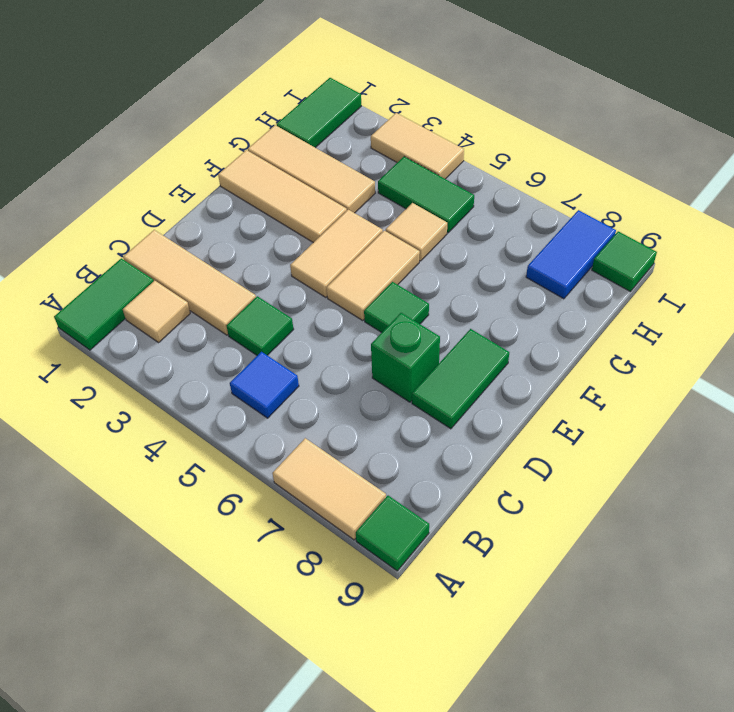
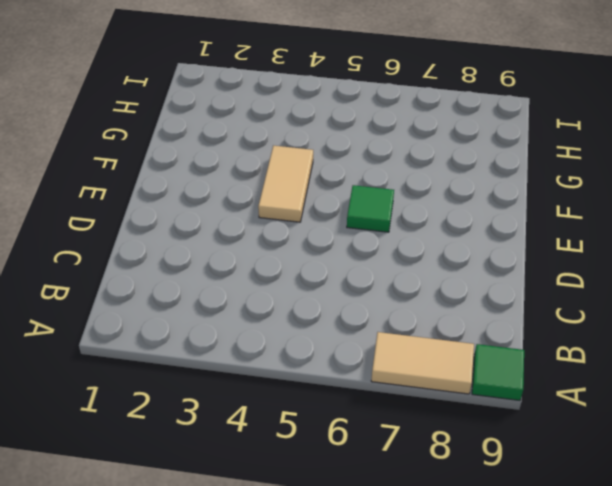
none -> green tile A1:B1 level 1
none -> tan tile B2 level 1
none -> blue tile B5 level 1

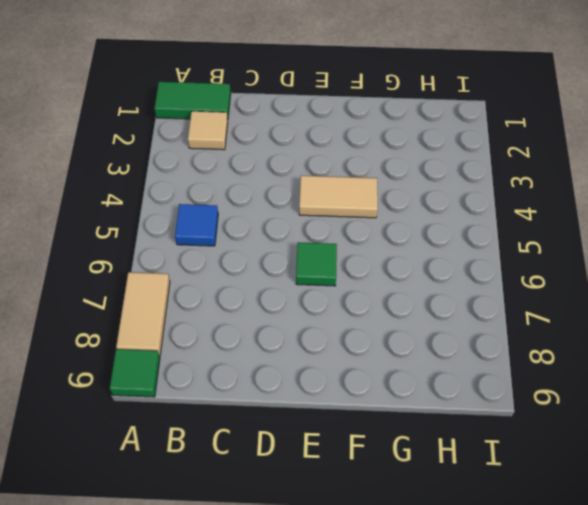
none -> tan tile C1:C3 level 1
none -> green tile C4 level 1
none -> green brick D7 level 1

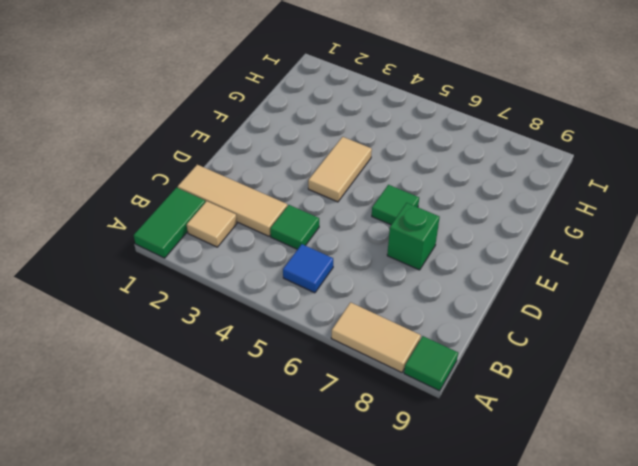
none -> green tile D8:E8 level 1
none -> tan tile E5:F5 level 1
none -> tan tile F1:F3 level 1

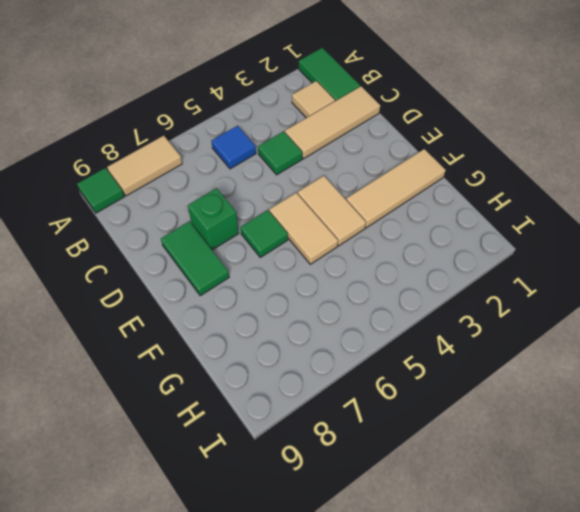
none -> tan tile G1:G3 level 1
none -> tan tile G5 level 1
none -> green tile H1:I1 level 1

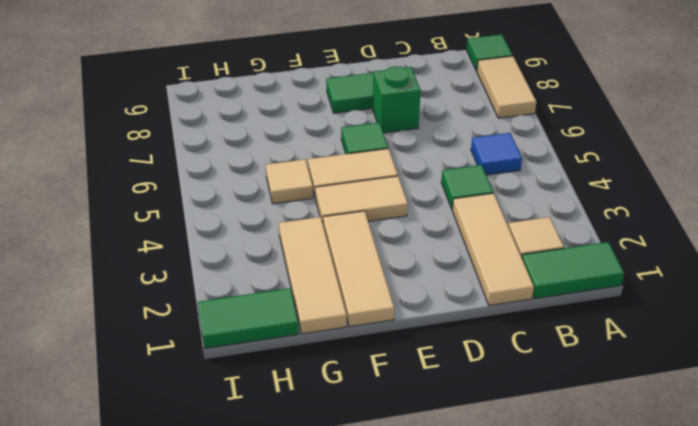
none -> green tile H4:H5 level 1
none -> blue tile H8:I8 level 1
none -> tan tile I3:I4 level 1

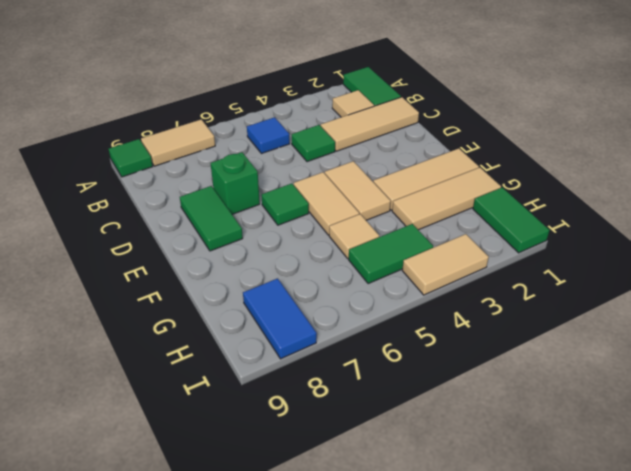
none -> green tile I9 level 1

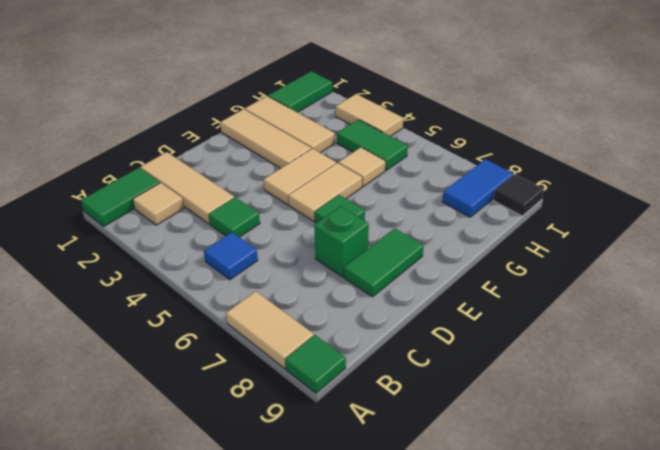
black tile I9 level 1 -> green tile I9 level 1

